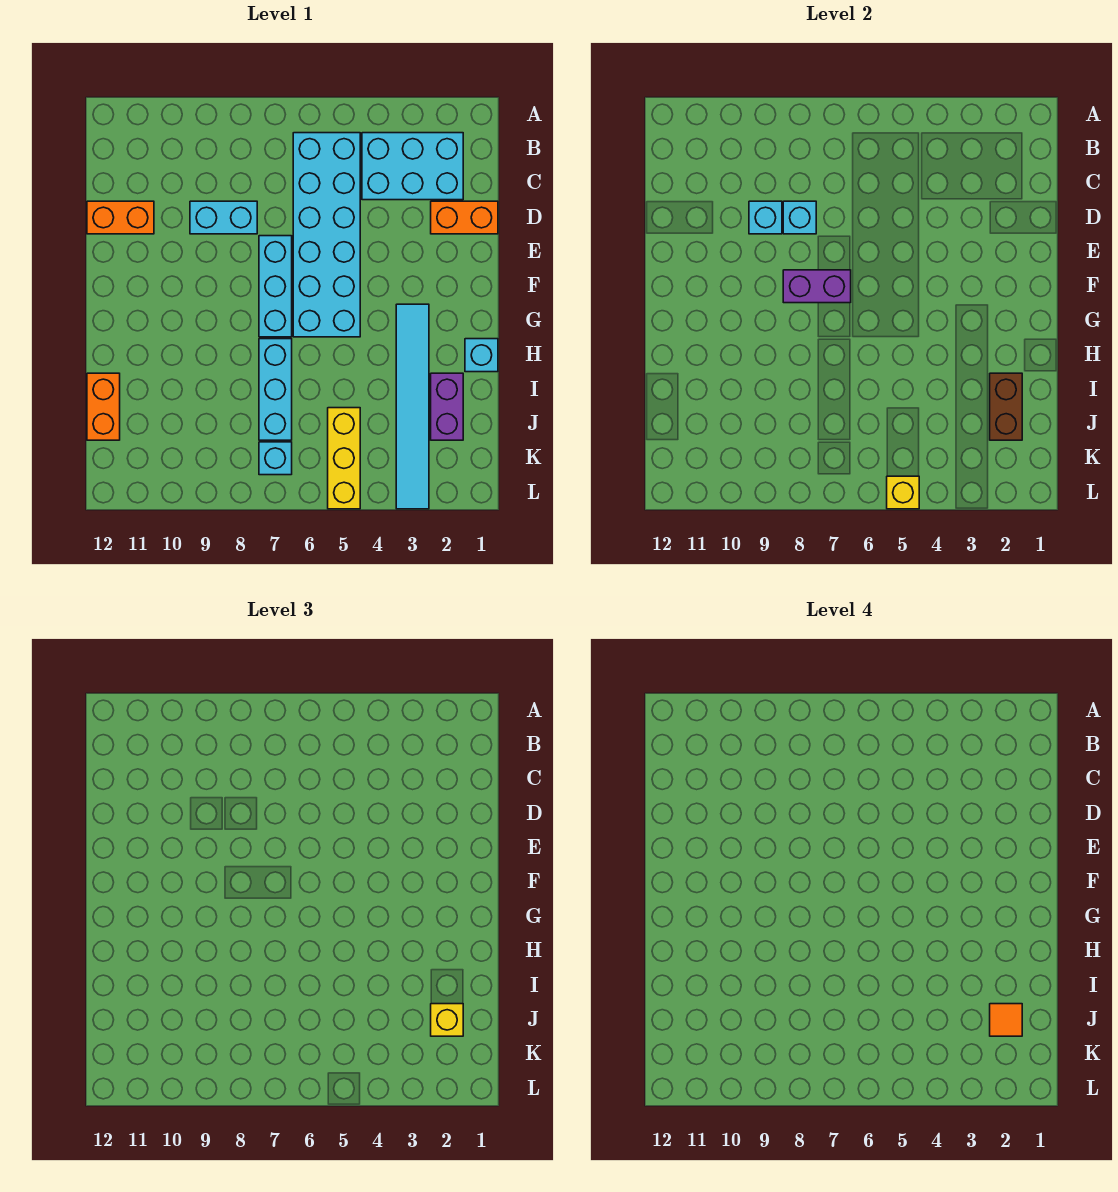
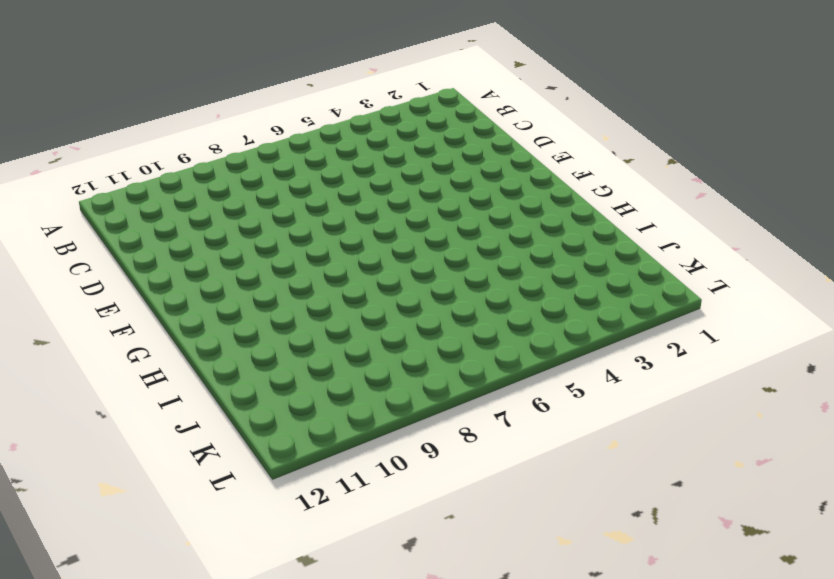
none -> cyan brick B2:C4 level 1
none -> cyan brick B5:G6 level 1
none -> orange brick D1:D2 level 1

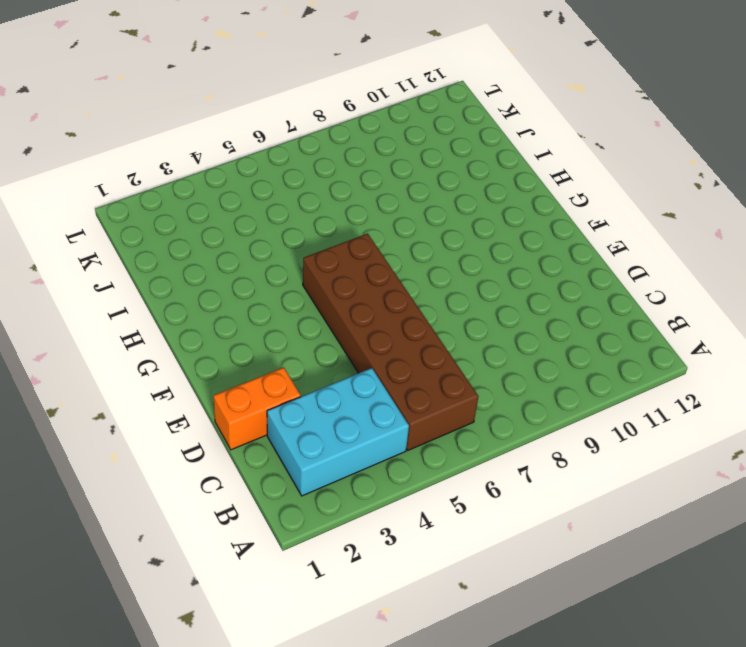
brown brick B5:G6 level 1 -> cyan brick B5:G6 level 1
none -> cyan brick D8:D9 level 1
none -> orange brick D11:D12 level 1
none -> cyan brick E7:G7 level 1

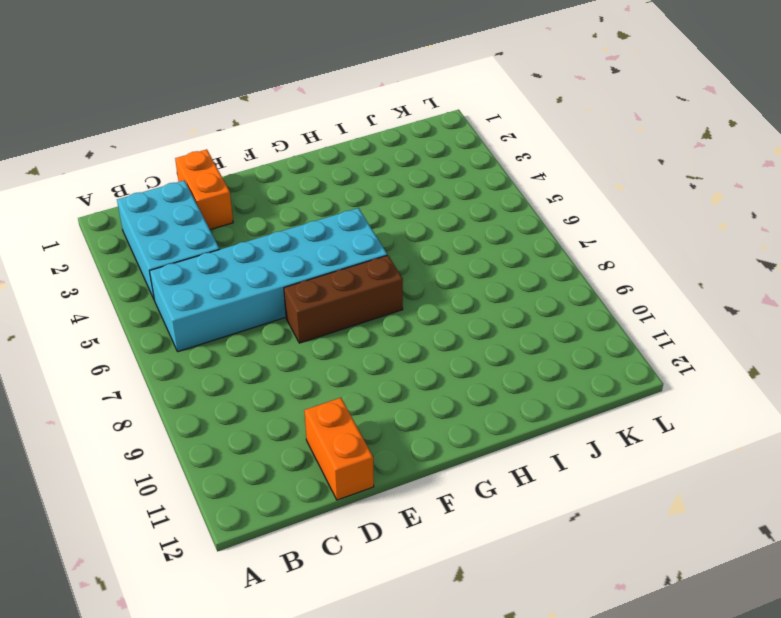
brown brick E7:G7 level 1 -> cyan brick E7:G7 level 1
none -> cyan brick D8:D9 level 1
none -> cyan tile G3:L3 level 1
none -> cyan brick H1 level 1

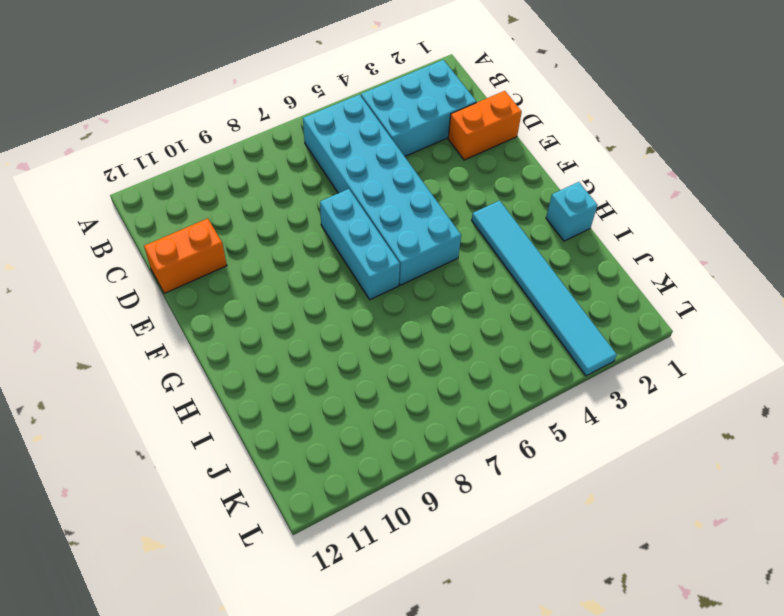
none -> cyan brick D8:D9 level 1
none -> cyan brick H7:J7 level 1
none -> purple brick I2:J2 level 1

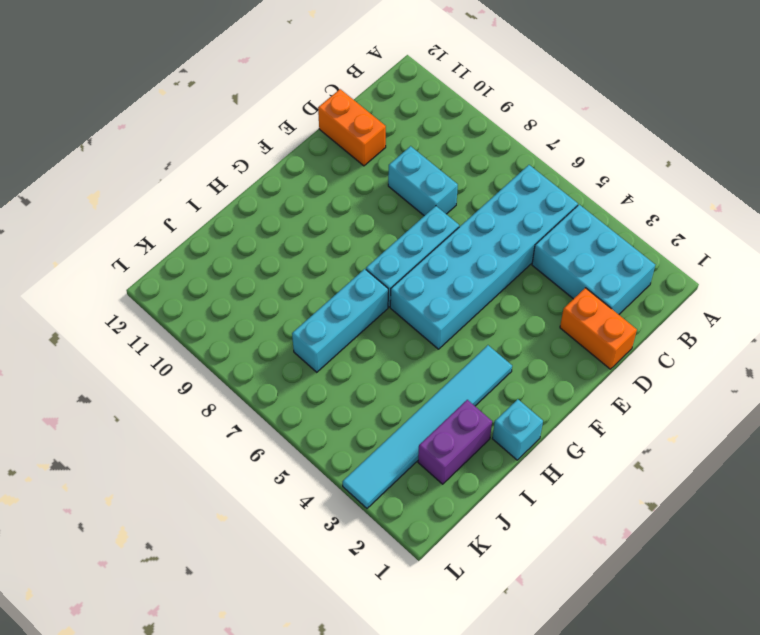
none -> orange brick I12:J12 level 1
none -> yellow brick J5:L5 level 1
none -> cyan brick K7 level 1

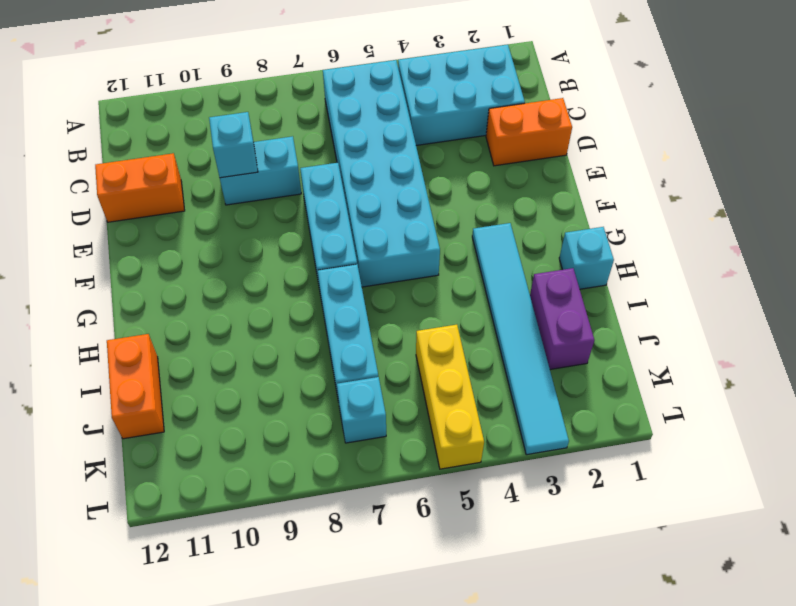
none -> cyan brick D8 level 2
none -> purple brick F7:F8 level 2
none -> brown brick I2:J2 level 2

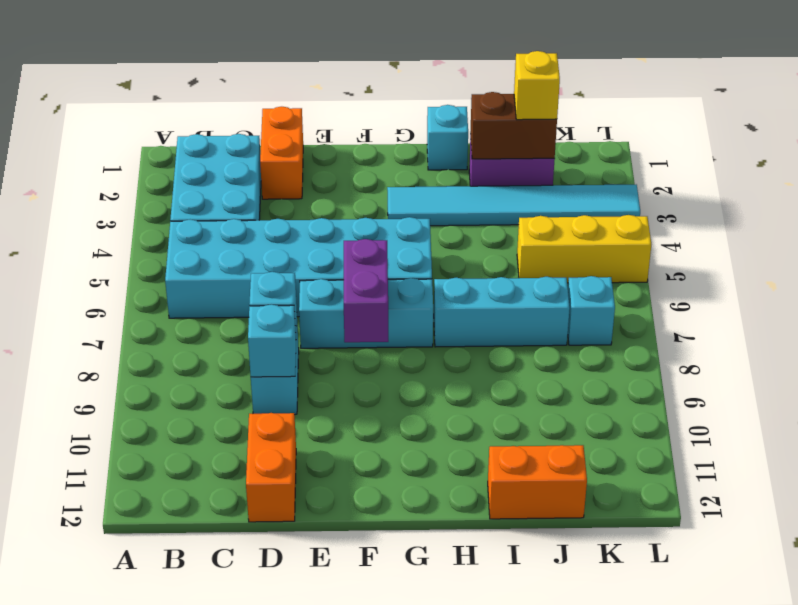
none -> yellow brick L5 level 2
none -> orange tile J2 level 4

